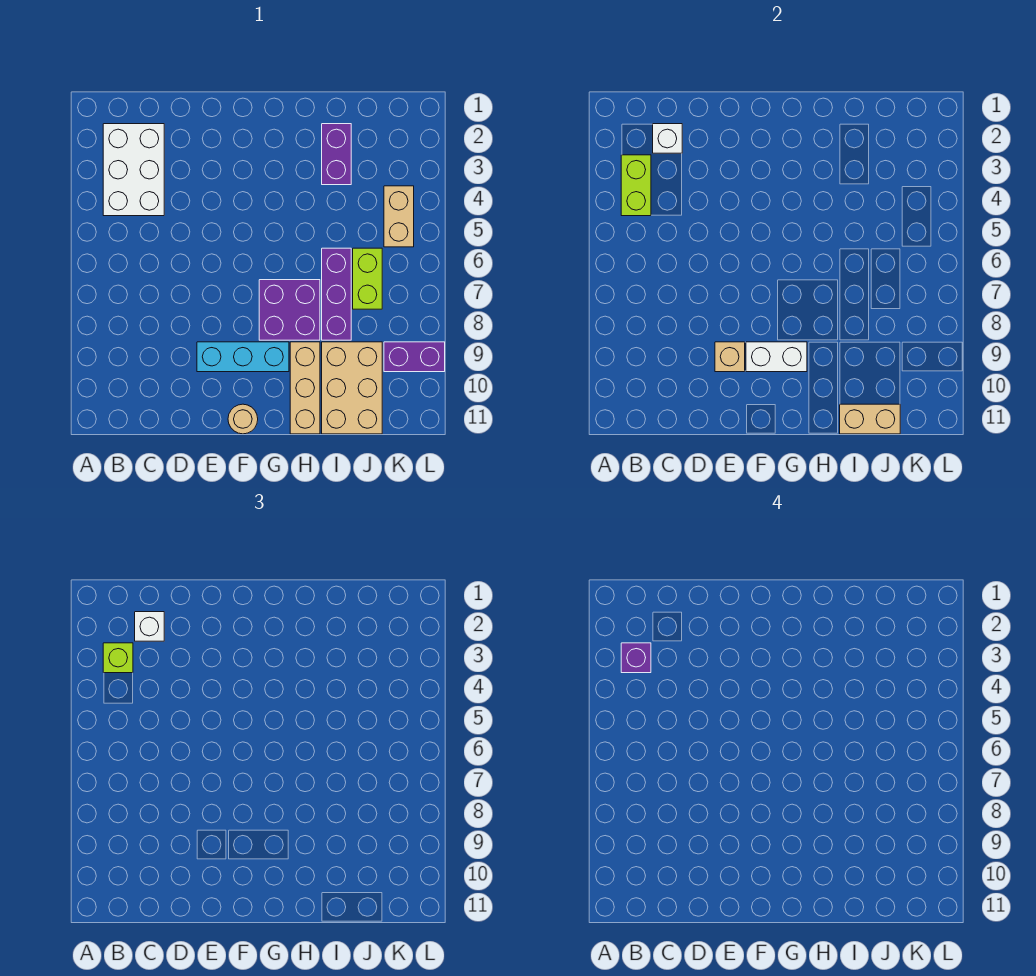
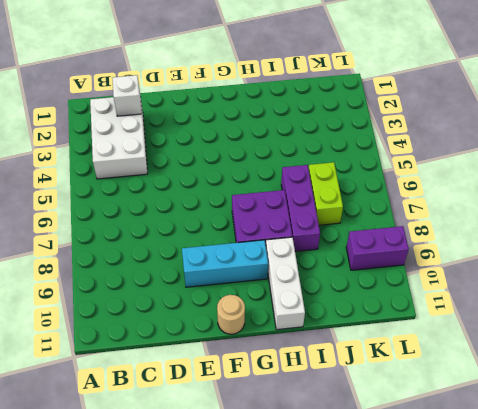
white brick H9:H11 level 1 -> tan brick H9:H11 level 1
none -> purple brick I2:I3 level 1
none -> tan brick I9:J11 level 1
none -> tan brick K4:K5 level 1

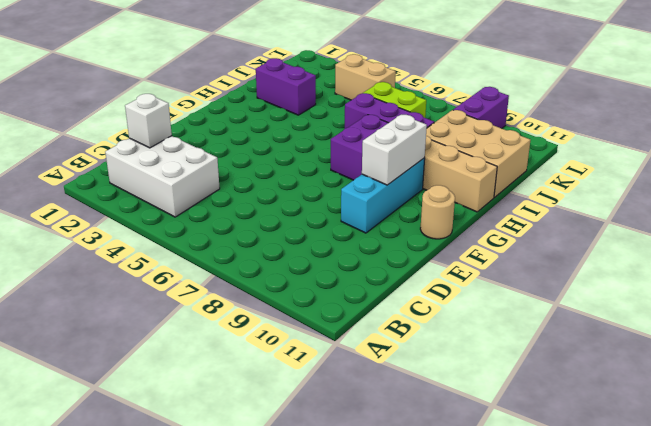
none -> lime brick B3:B4 level 2
none -> tan brick E9 level 2
none -> tan brick I11:J11 level 2

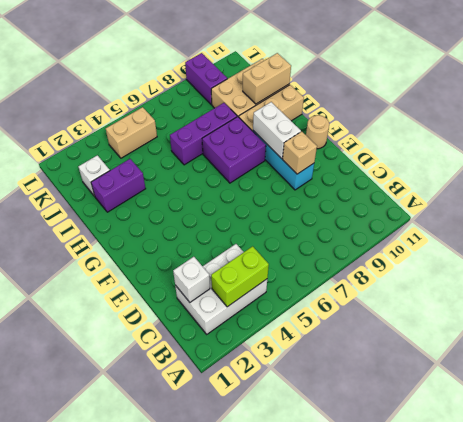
tan brick I10:I11 level 2 -> tan brick I11:J11 level 2
white brick J2 level 1 -> white brick C2 level 3
none -> lime brick J6:J7 level 1
none -> lime brick B3 level 3
none -> purple brick B3 level 4

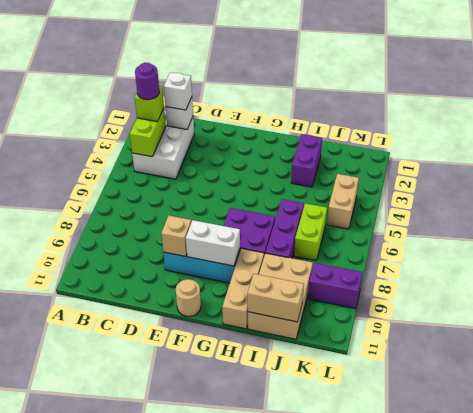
purple round brick B3 level 4 -> purple brick B3 level 4

